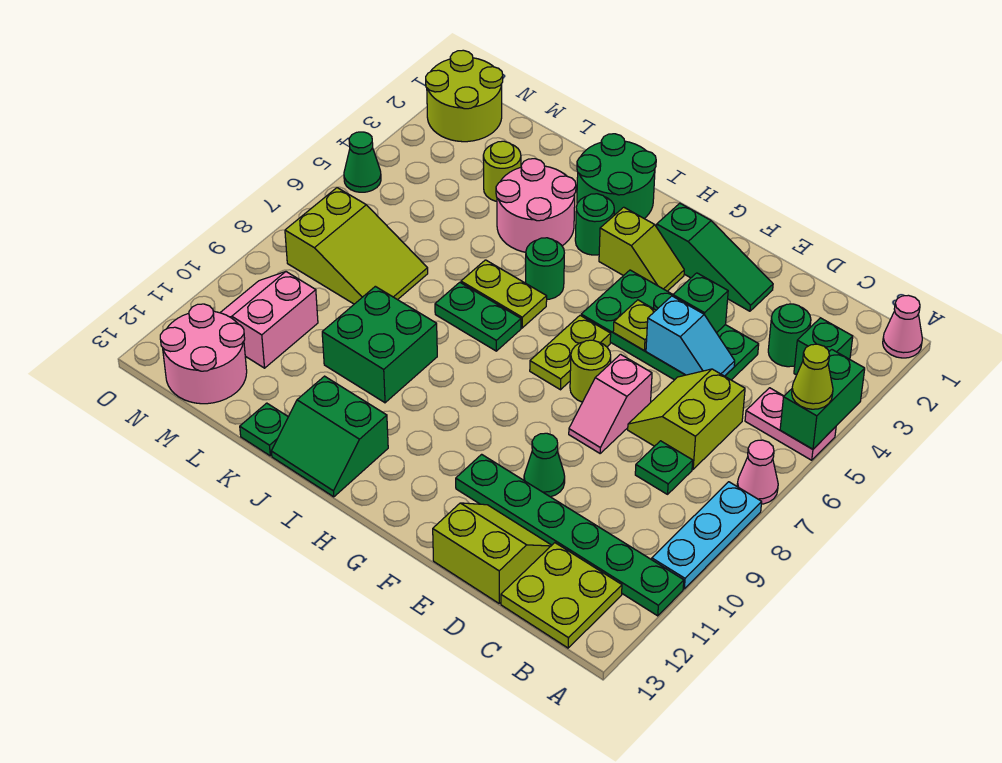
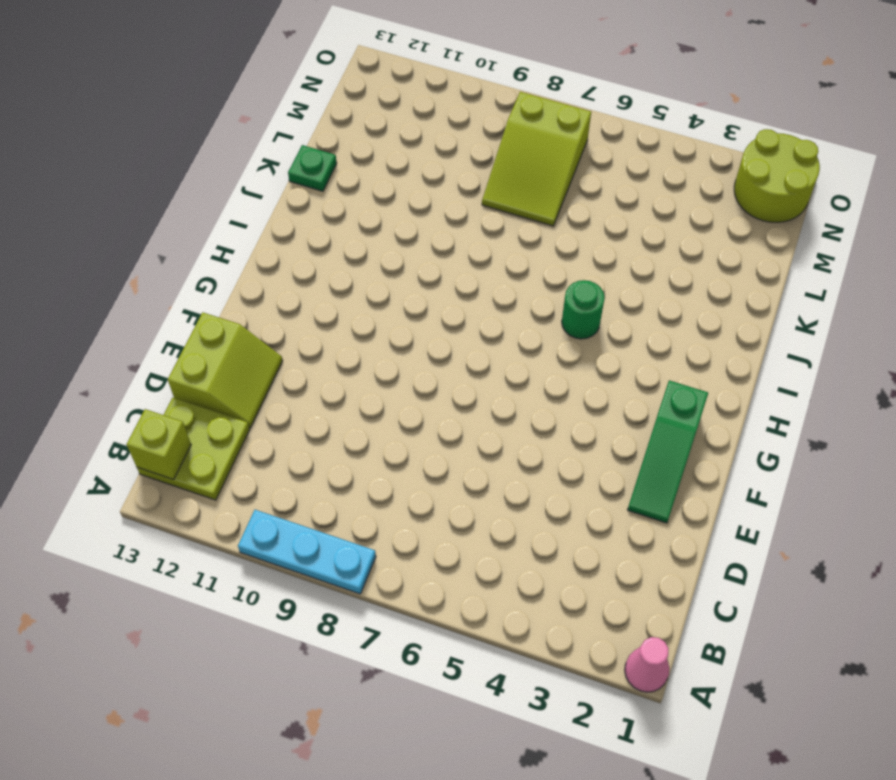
lime brick B13 level 2 -> none
none -> pink plate A5:B5 level 1
none -> pink cone A7 level 1
none -> green plate A11:F11 level 1
none -> green brick B3 level 1

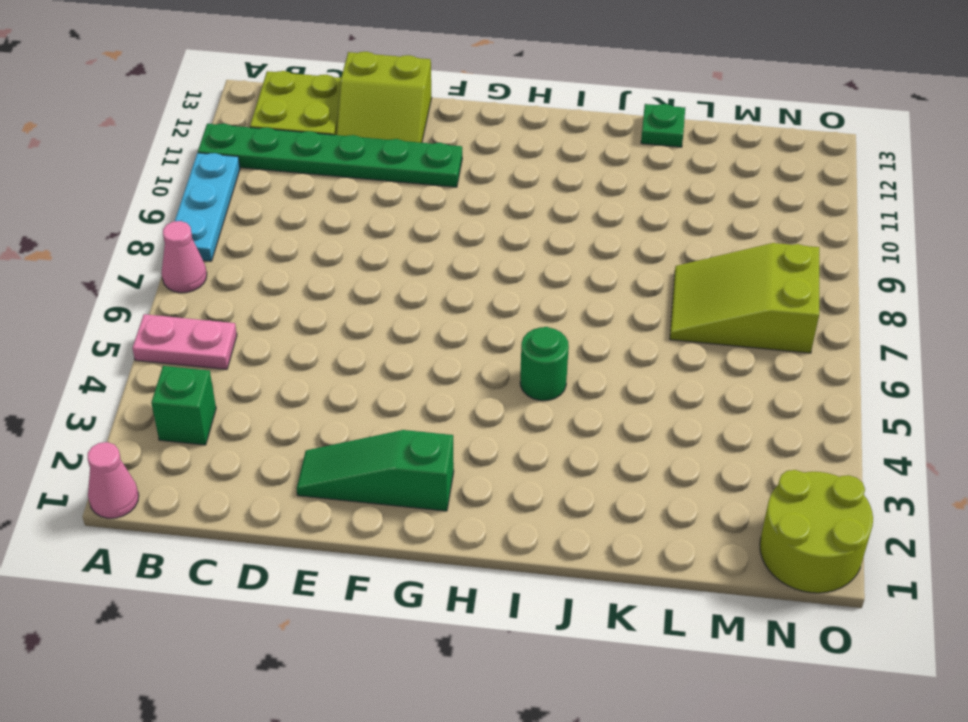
none -> green round brick C3 level 1
none -> lime slope C6:D7 level 1 top C
none -> green plate C8 level 1
none -> green plate D4:G5 level 1

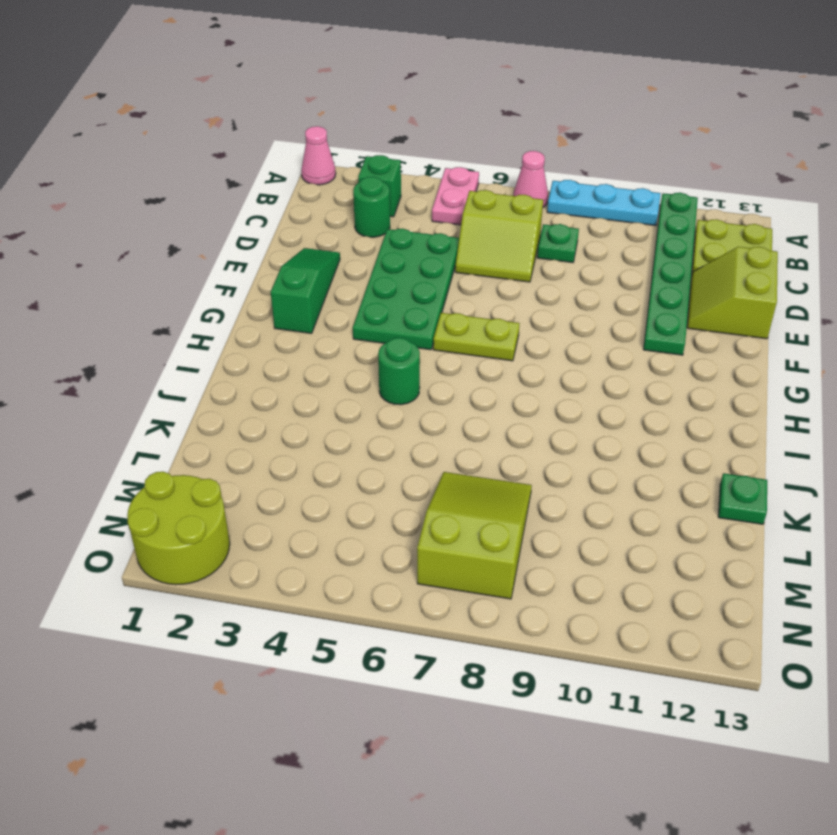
none -> pink slope E7:E8 level 1 top 7
none -> green cone E10 level 1
none -> lime round brick F7 level 1
none -> lime slope G3:H3 level 1 top H

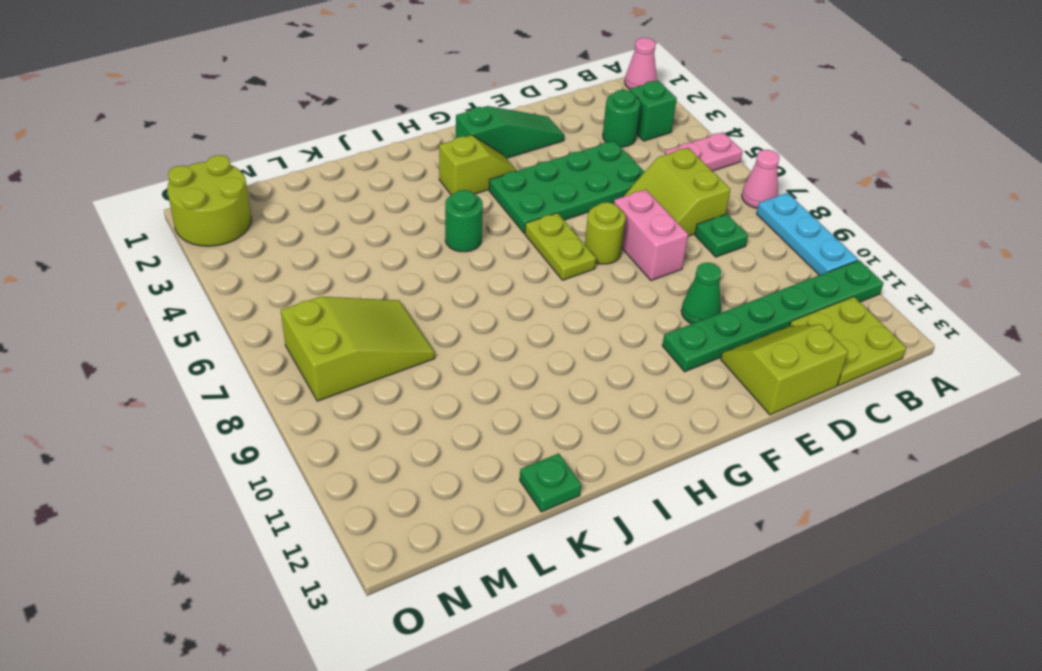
pink brick E7:E8 level 1 -> pink slope E7:E8 level 1 top 7
none -> green round brick I1:J2 level 1
none -> green round brick I3 level 1
none -> lime plate I6:J6 level 1
none -> green plate I7:J7 level 1

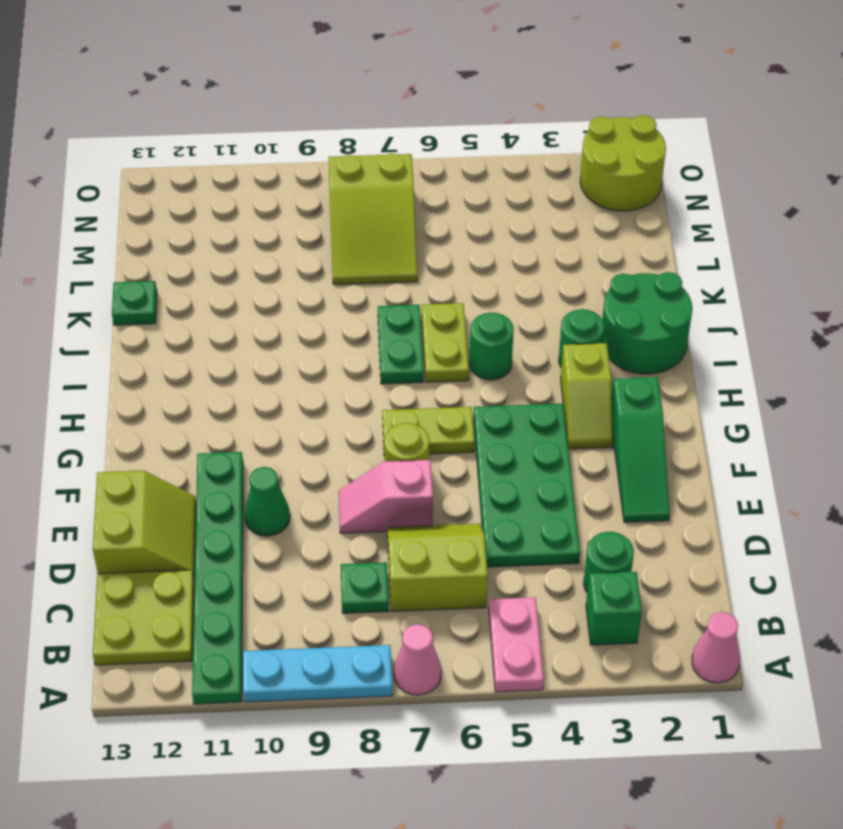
none -> green slope I12:J13 level 1 top 12
none -> pink round brick J3:K4 level 1
none -> green brick J9:K10 level 1
none -> lime round brick L3 level 1

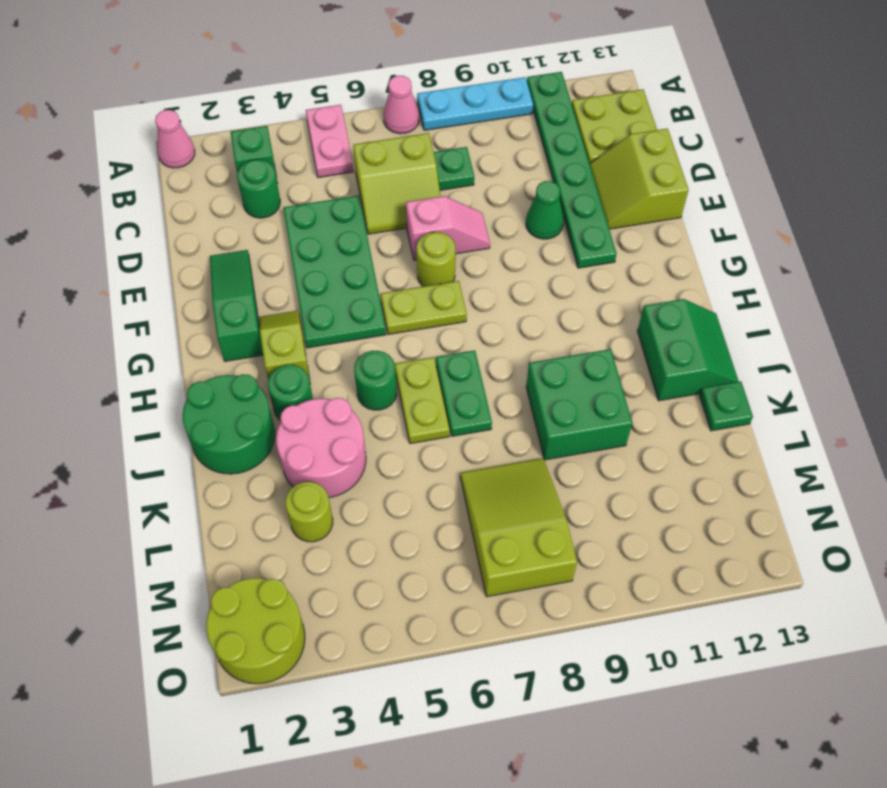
none -> pink slope M10:N11 level 1 top M
none -> pink round brick M12:N13 level 1
none -> green cone O5 level 1
none -> green brick A4:A5 level 2

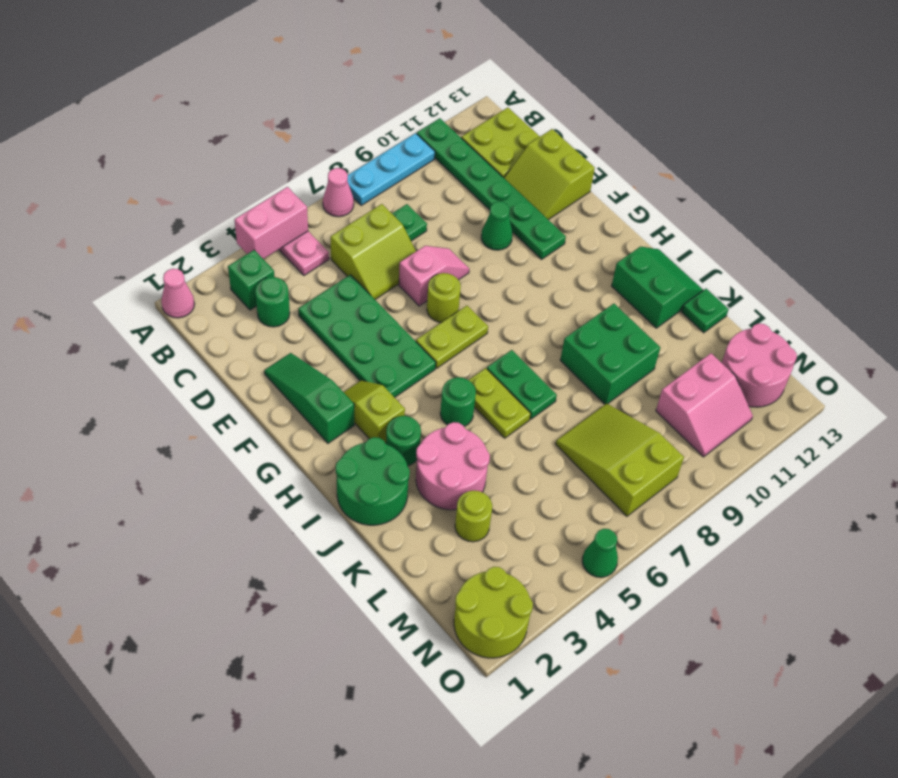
pink brick A4:A5 level 2 -> green brick A4:A5 level 2
none -> cyan slope D5:E5 level 2 top E
none -> green brick E4 level 2
none -> lime plate F5 level 2
none -> lime cone A5 level 3

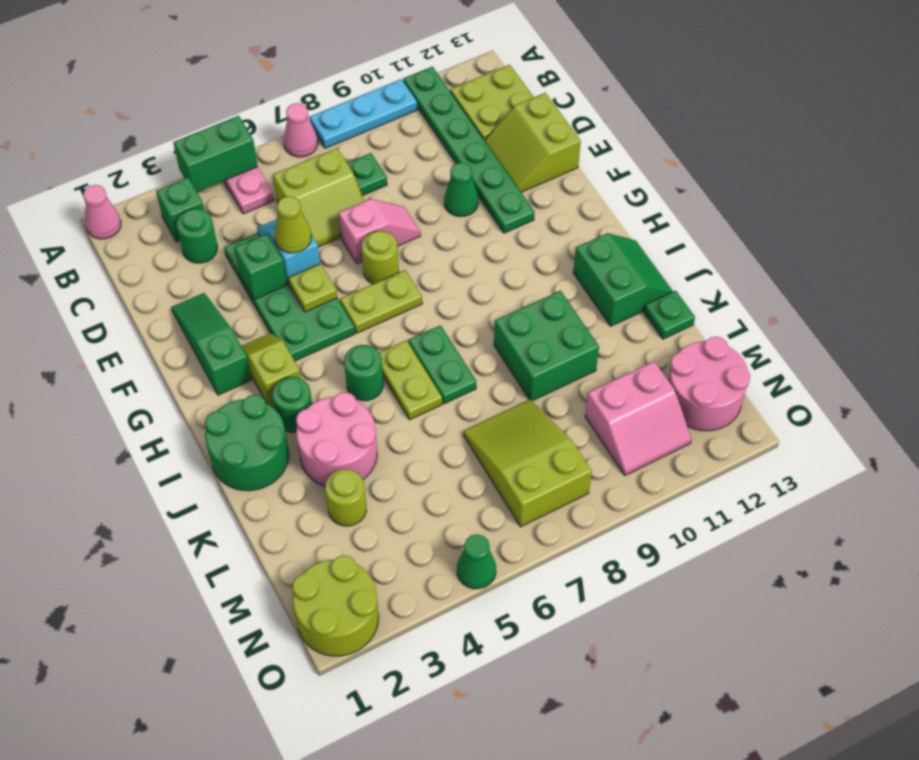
lime cone E5 level 3 -> lime cone A5 level 3

